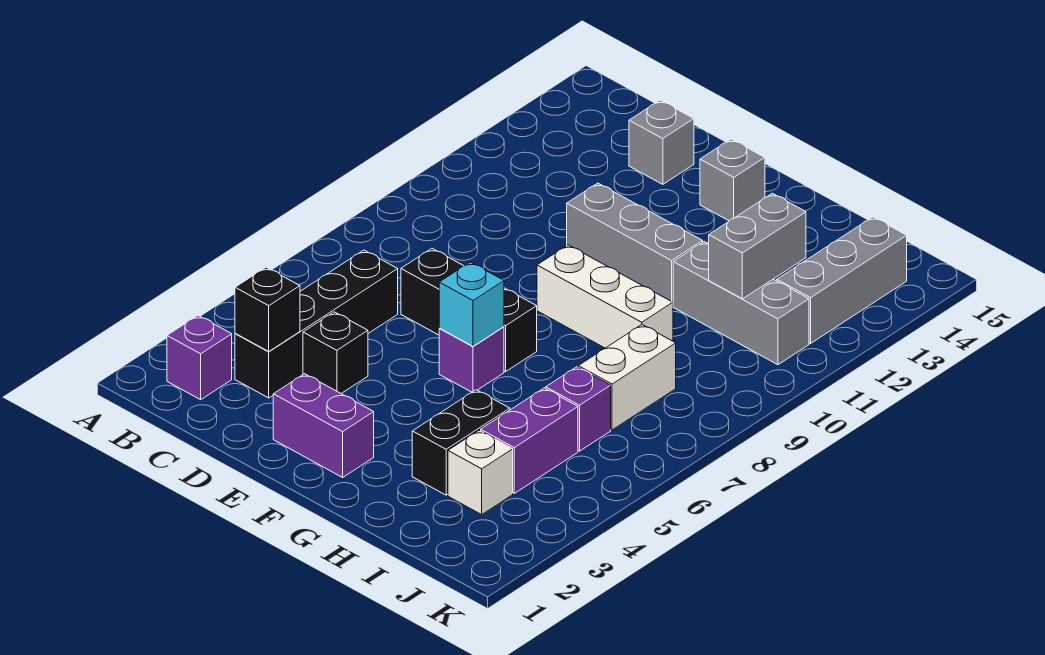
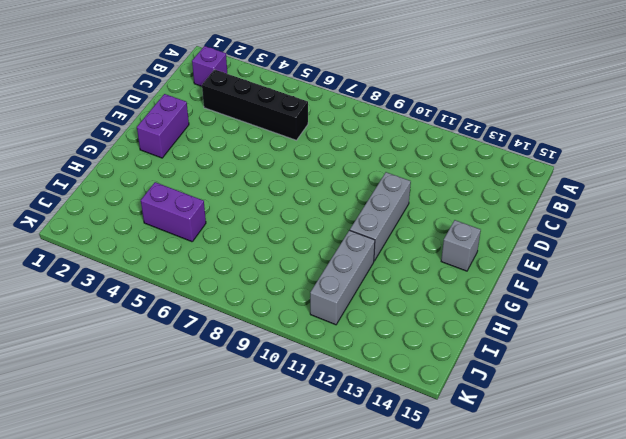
none -> black brick D4 level 1
none -> black brick D7:F7 level 1
none -> grey brick D14 level 1

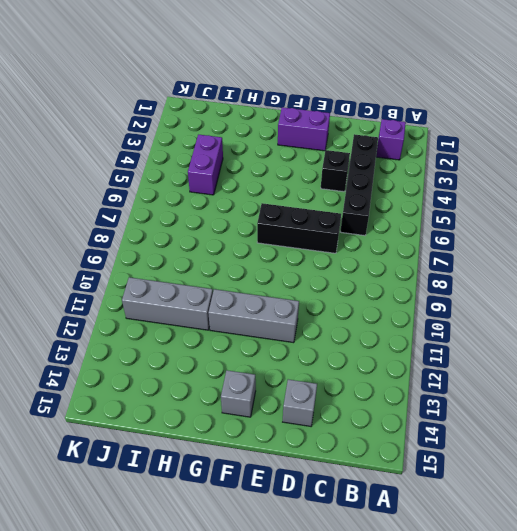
none -> purple brick F6 level 1
none -> white brick F9:H9 level 1
none -> black brick H3:H4 level 1

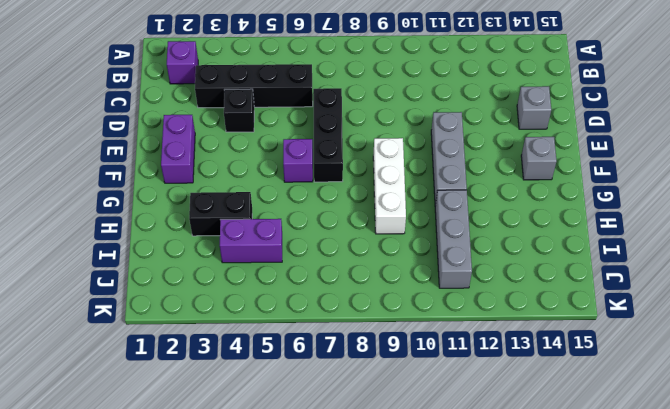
none -> white brick I3 level 1
none -> purple brick I6 level 1
none -> white brick I7:I8 level 1

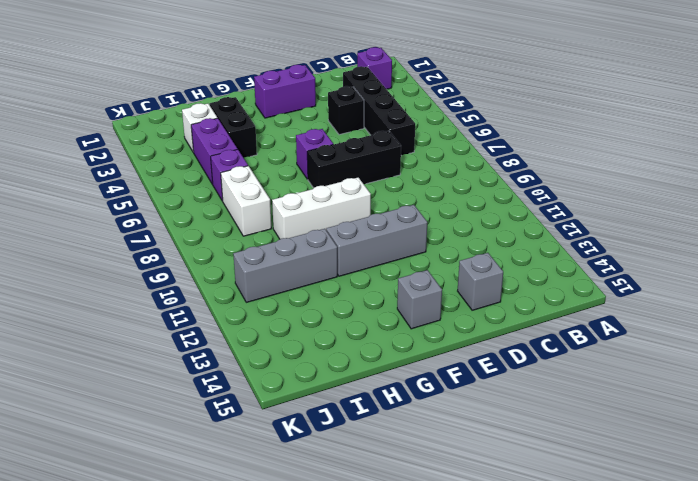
none -> grey brick J12:J14 level 1
none -> black brick C3 level 2
none -> cyan brick F6 level 2

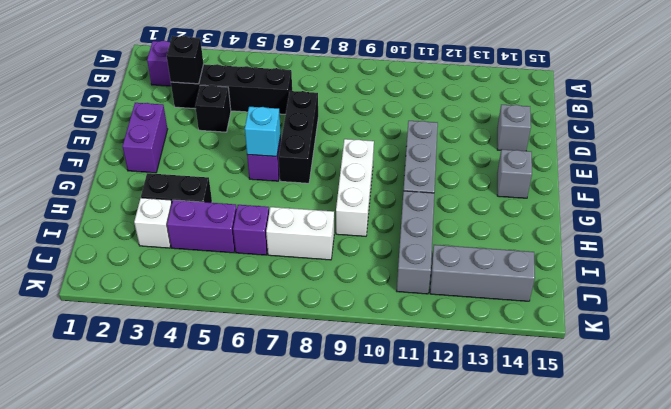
none -> grey brick I11:I12 level 2

